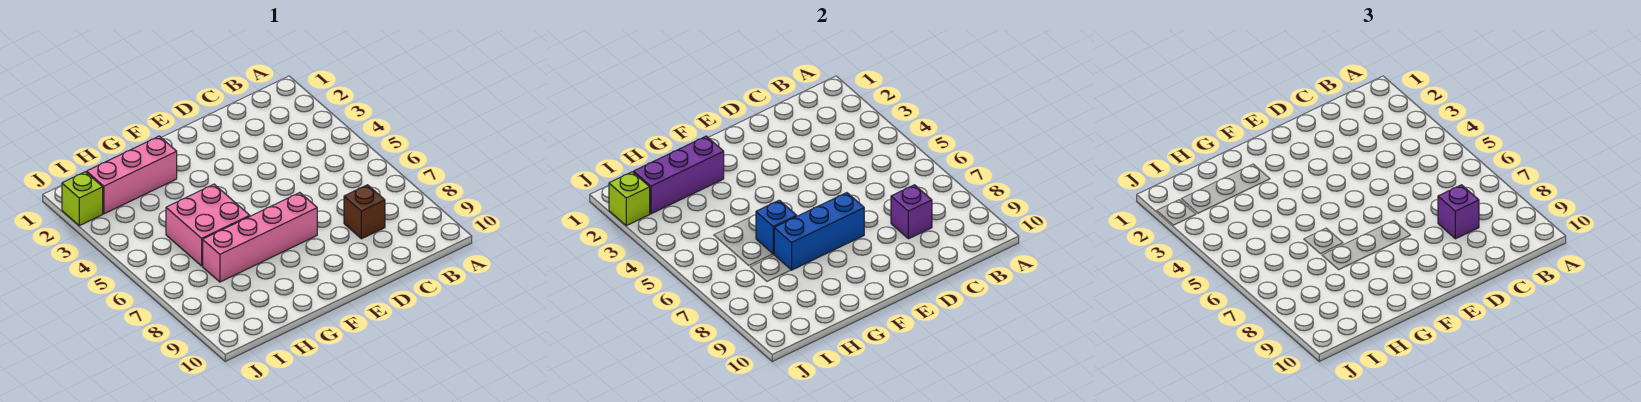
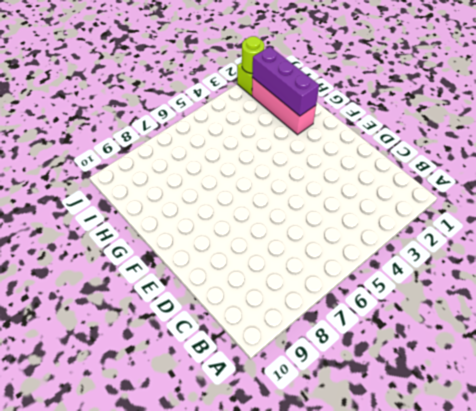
lime round brick J2 level 2 -> lime brick J2 level 2
none -> brown brick C8 level 1
none -> pink brick E7:H7 level 1

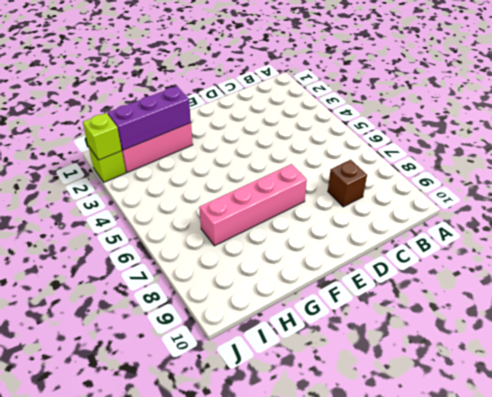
none -> pink brick G5:H6 level 1
none -> purple brick C8 level 2

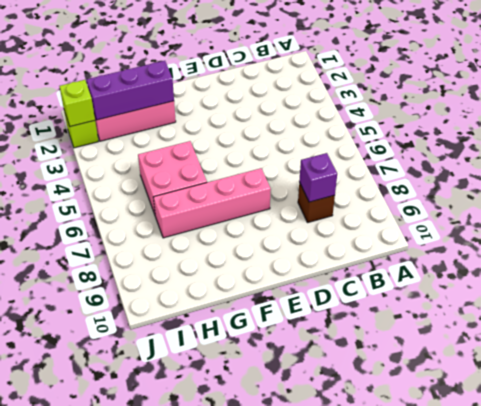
none -> blue brick E7:G7 level 2
none -> blue brick G6 level 2

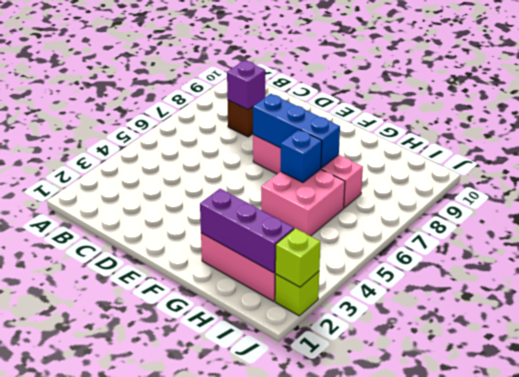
none -> purple brick C8 level 3

